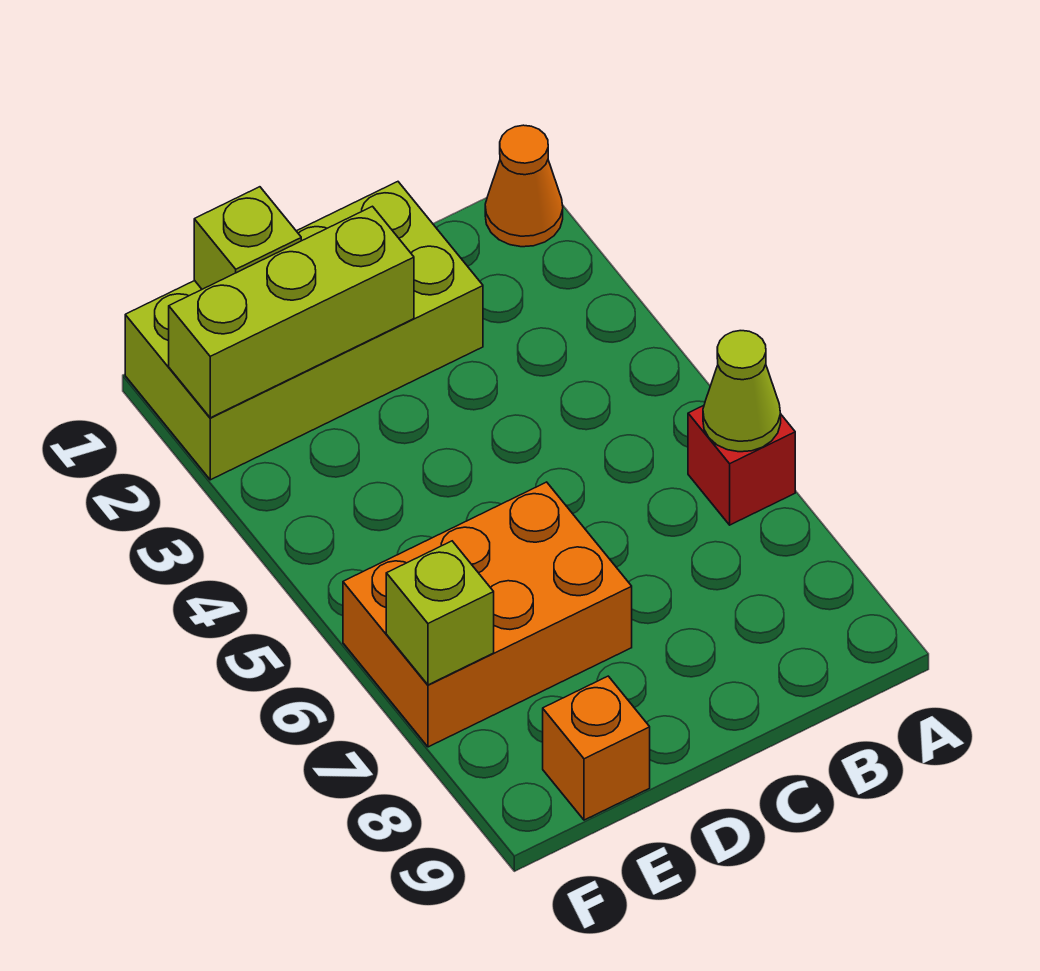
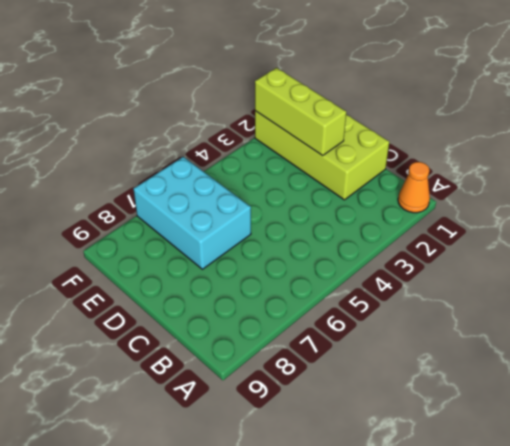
cyan brick D6:F7 level 1 -> orange brick D6:F7 level 1
none -> red brick A6 level 1
none -> orange brick E9 level 1

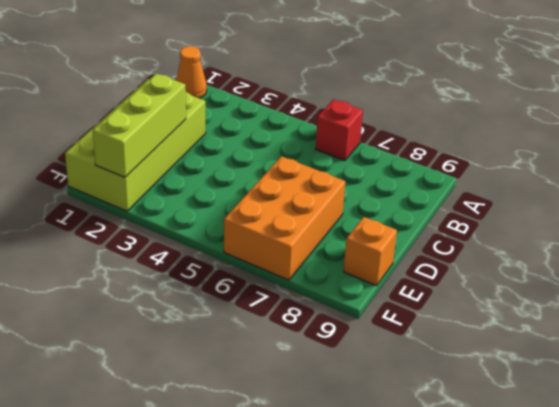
none -> lime cone A6 level 2
none -> lime brick E1 level 2

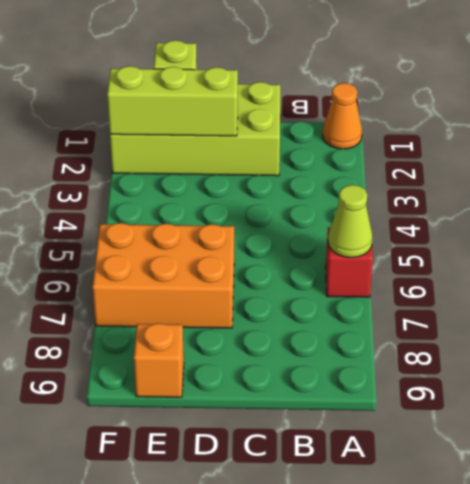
none -> lime brick F7 level 2

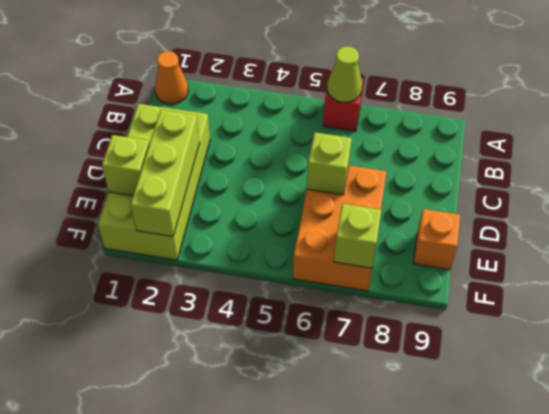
lime brick D6 level 2 -> none

